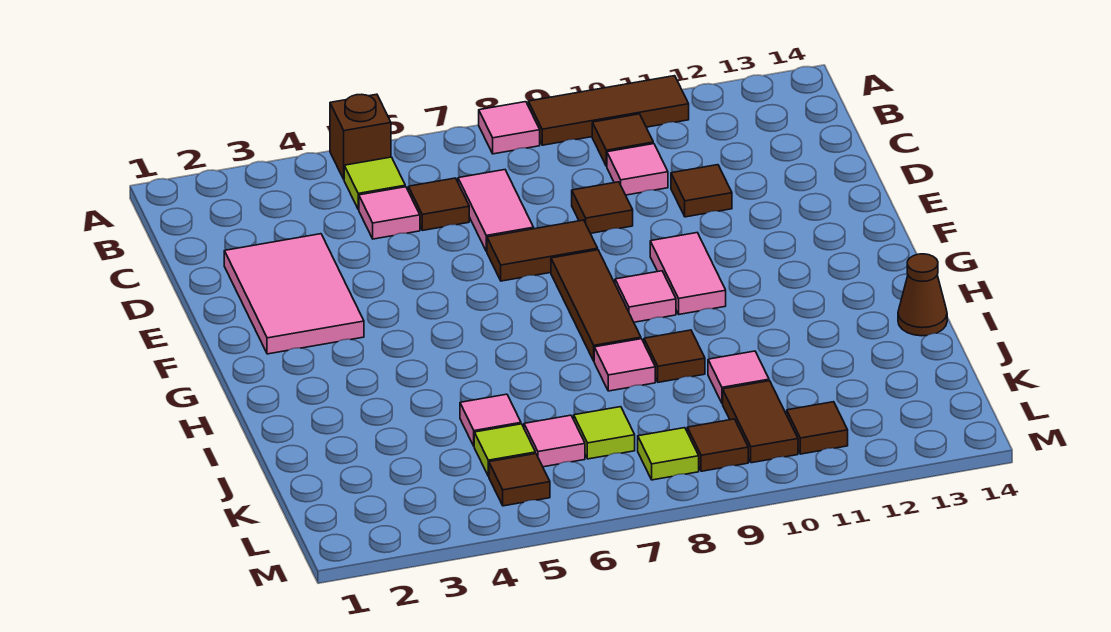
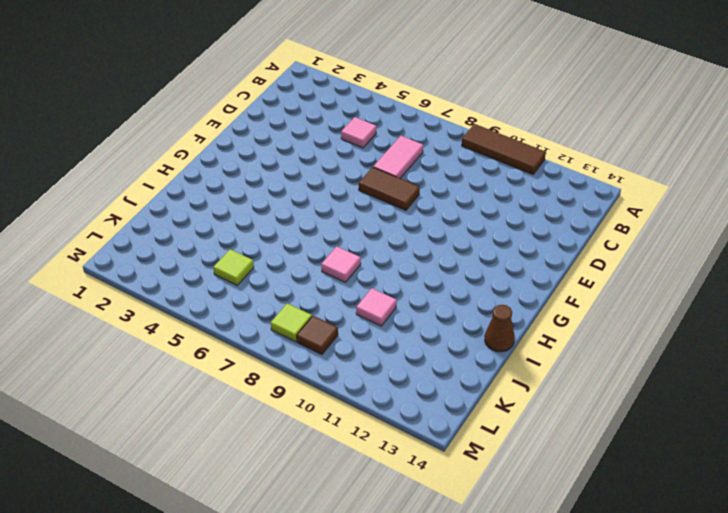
none -> brown brick A5 level 1
none -> pink tile A8 level 1
none -> lime tile B5 level 1

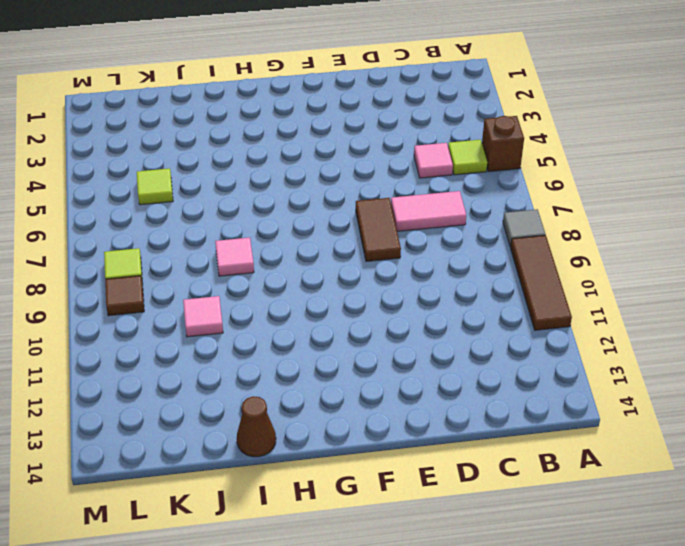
grey tile A8 level 1 -> pink tile A8 level 1
none -> brown tile B10 level 1
none -> brown tile C6 level 1
none -> pink tile C10 level 1

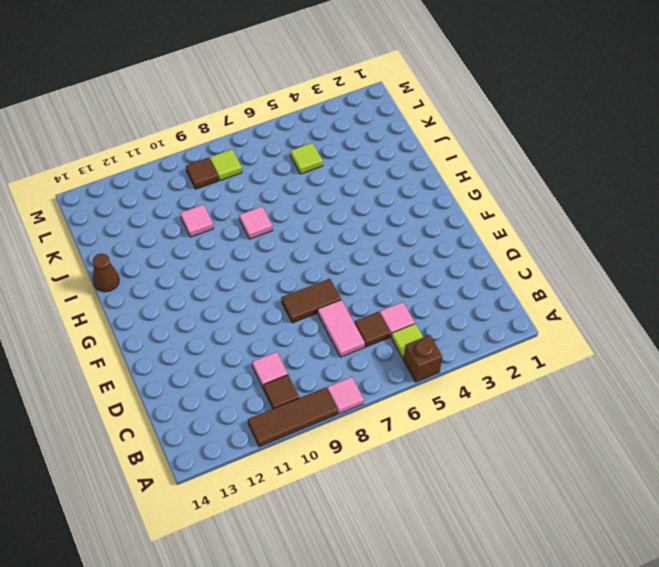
none -> pink tile D2:F3 level 1
none -> brown tile D9 level 1
none -> brown tile D11 level 1

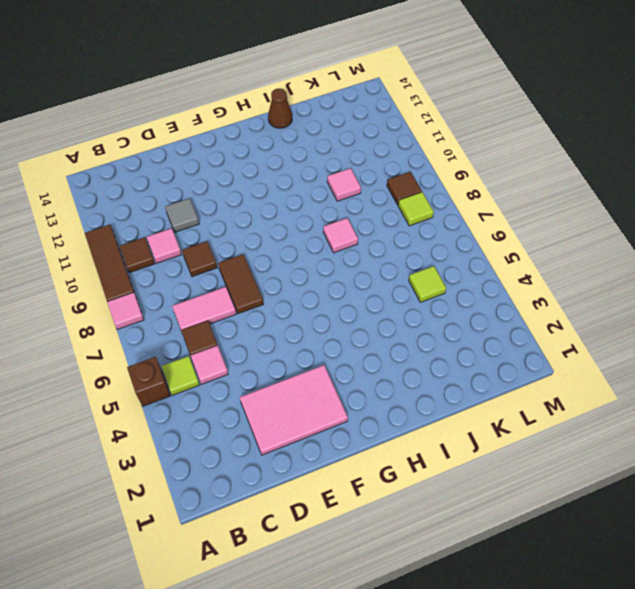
grey tile D11 level 1 -> brown tile D11 level 1
none -> brown tile F8:H8 level 1
none -> pink tile F10:G10 level 1
none -> pink tile G9 level 1

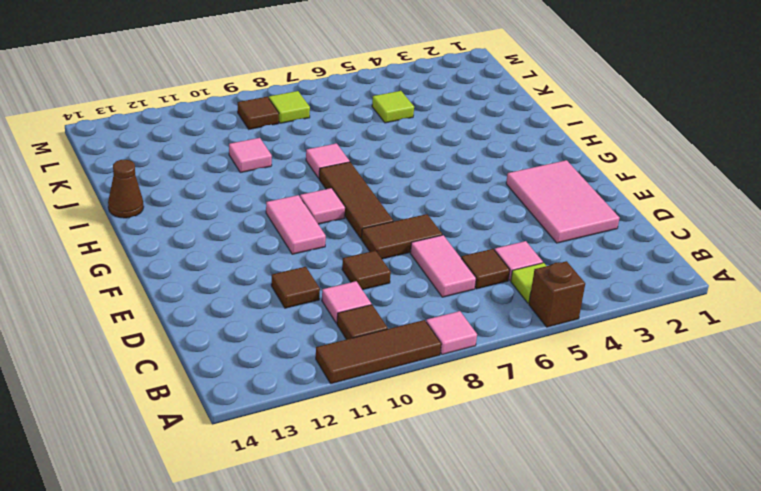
none -> brown tile I9 level 1
none -> pink tile J5 level 1
none -> pink tile K6 level 1

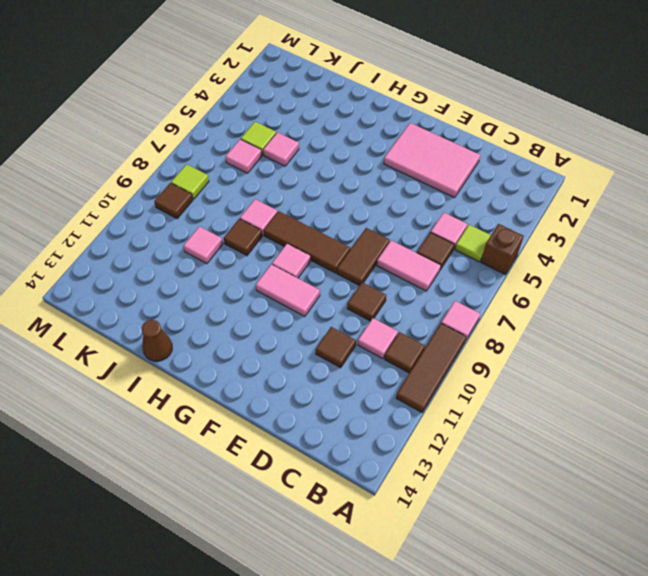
none -> lime tile K7 level 1
none -> brown tile K10:L10 level 1
none -> brown tile L5 level 1

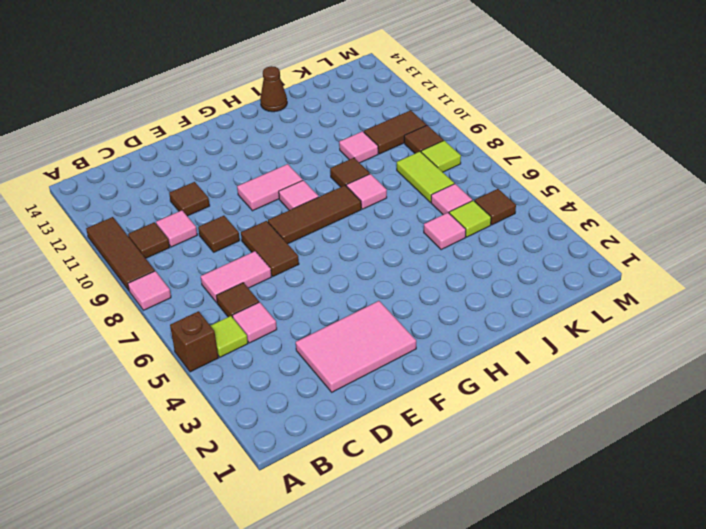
lime tile K7:K8 level 1 -> lime tile K7 level 1
none -> brown tile L11 level 1

